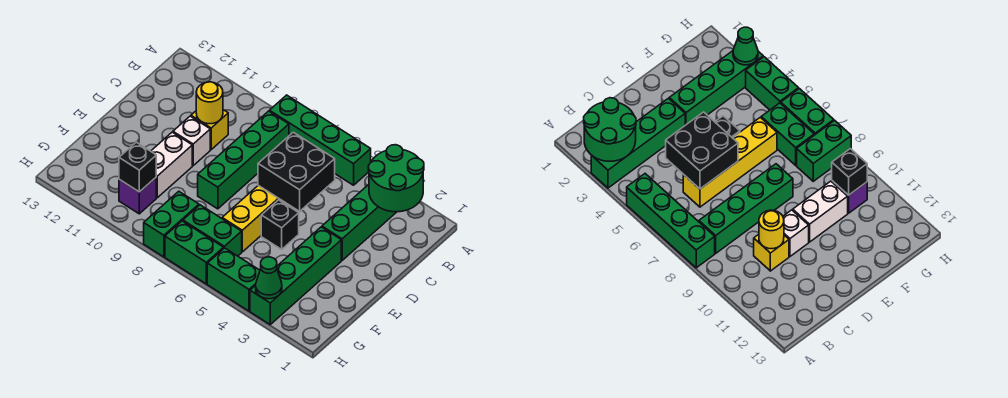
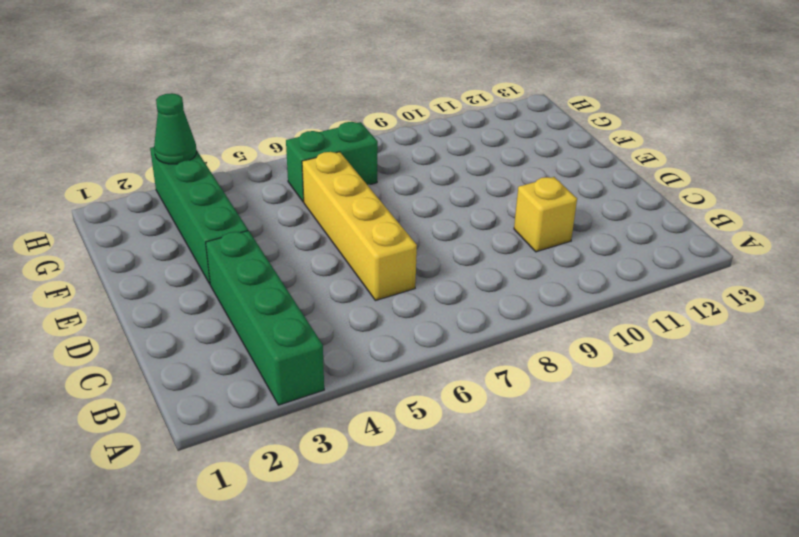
none -> green brick A5:A8 level 1
none -> green brick B8:E8 level 1
none -> white brick D10 level 1

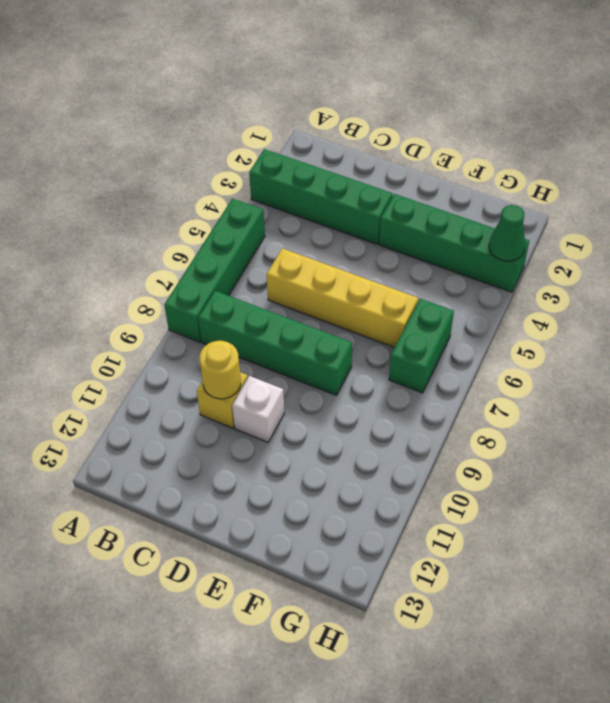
none -> black brick E5 level 1
none -> white brick E10:F10 level 1
none -> green brick G8:H8 level 1

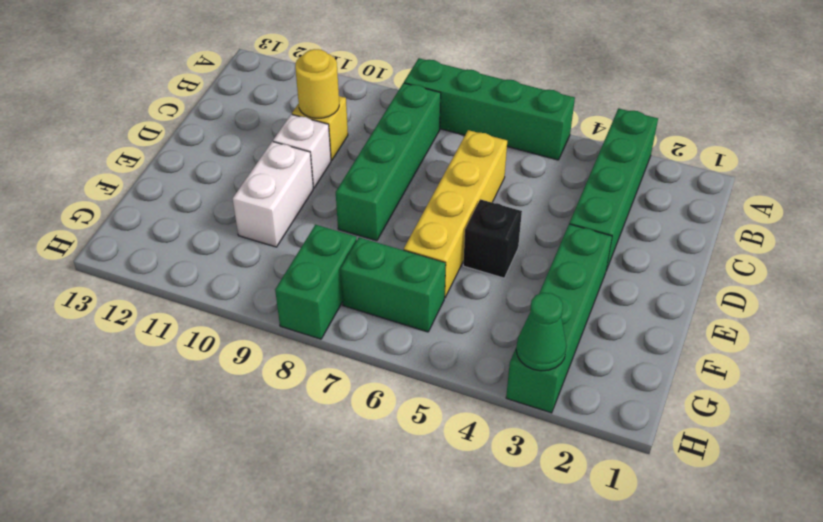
none -> purple brick G10 level 1
none -> green brick H4:H5 level 1
none -> green brick H6:H7 level 1

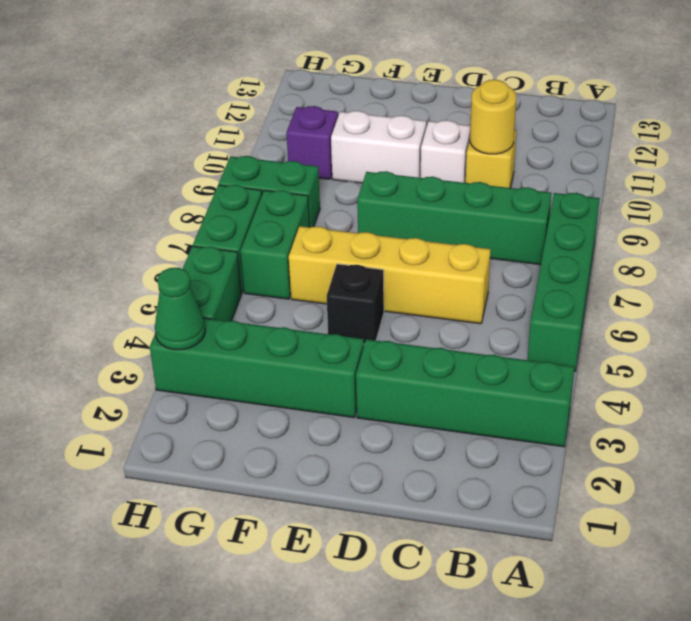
none -> green round brick A2:B3 level 2
none -> black brick C5:D6 level 2
none -> black brick G10 level 2

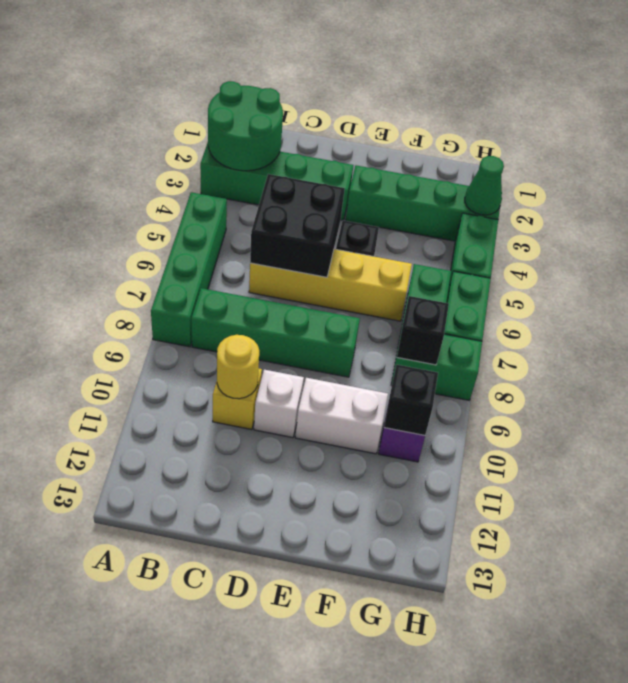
black brick G8 level 2 -> none

